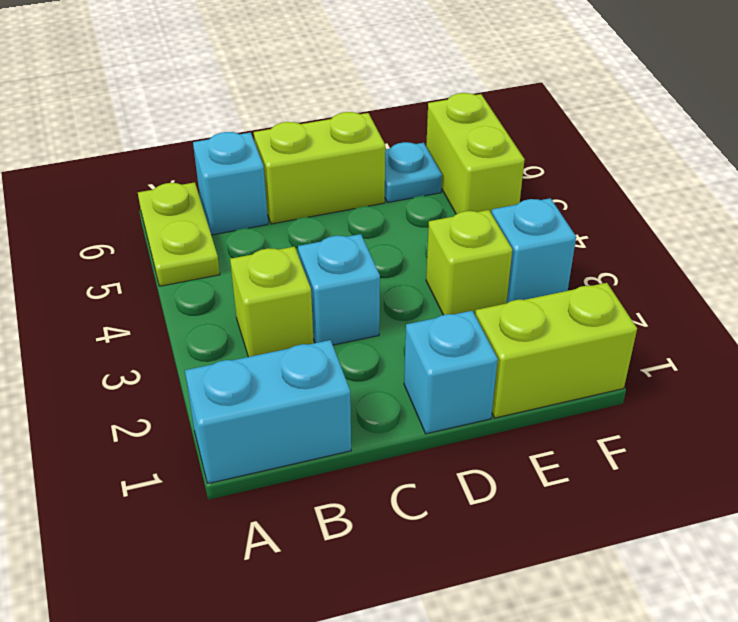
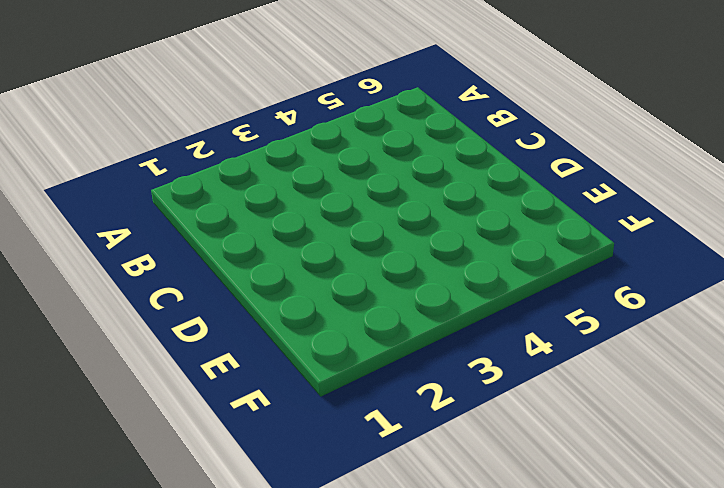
none -> cyan brick A1:B1 level 1
none -> lime plate A5:A6 level 1
none -> lime brick B3 level 1

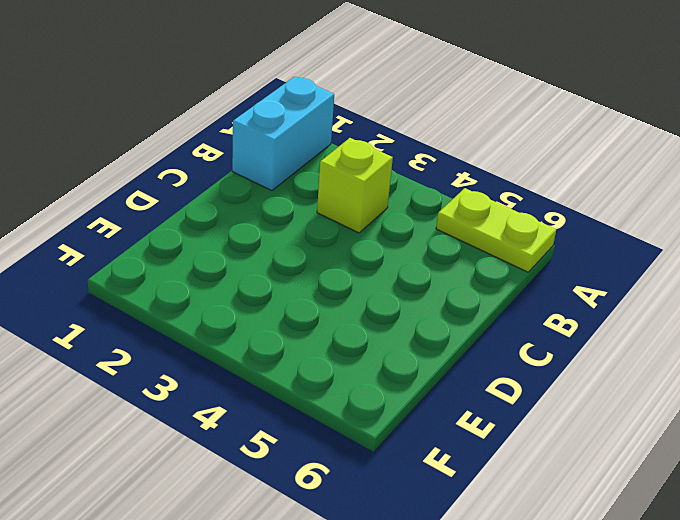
none -> cyan brick B6 level 1
none -> cyan brick C3 level 1
none -> lime brick C6:D6 level 1

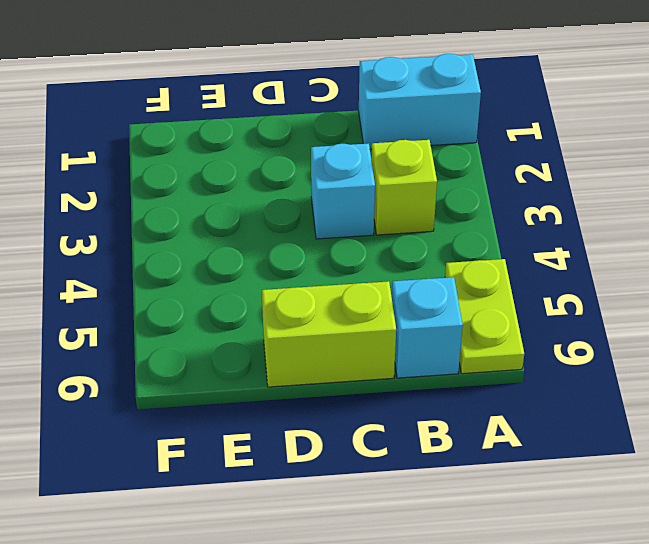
none -> cyan brick D1 level 1
none -> lime brick E1:F1 level 1
none -> lime brick E3 level 1

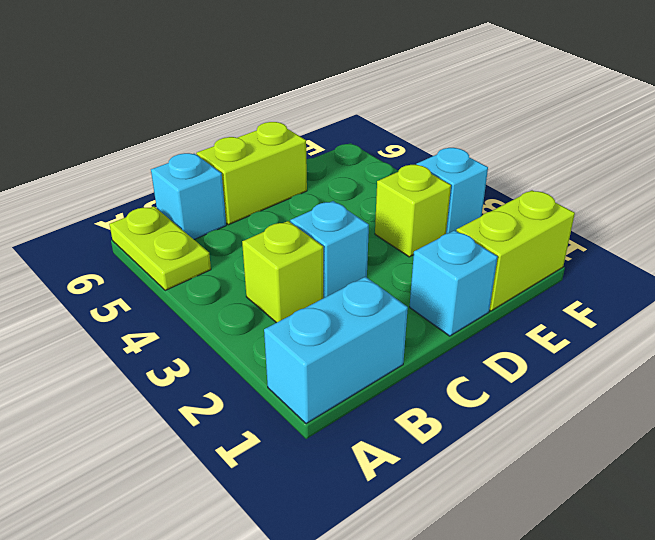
none -> cyan plate E6 level 1
none -> lime brick F5:F6 level 1

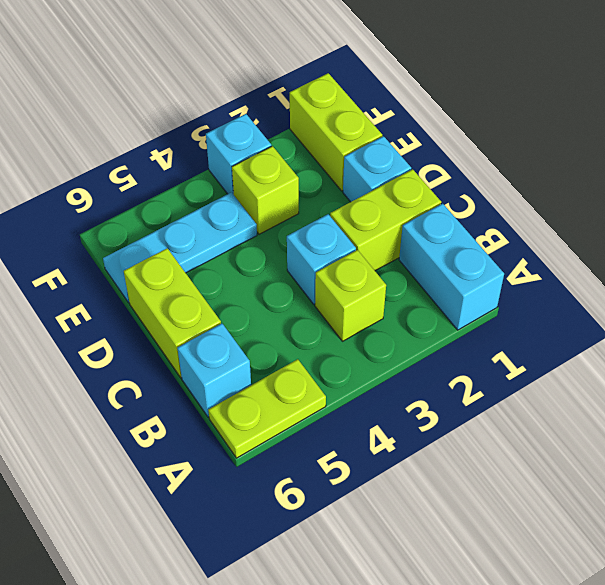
lime brick C1:C2 level 1 -> lime brick F5:F6 level 1
cyan plate E4:E6 level 1 -> cyan plate E6 level 1

